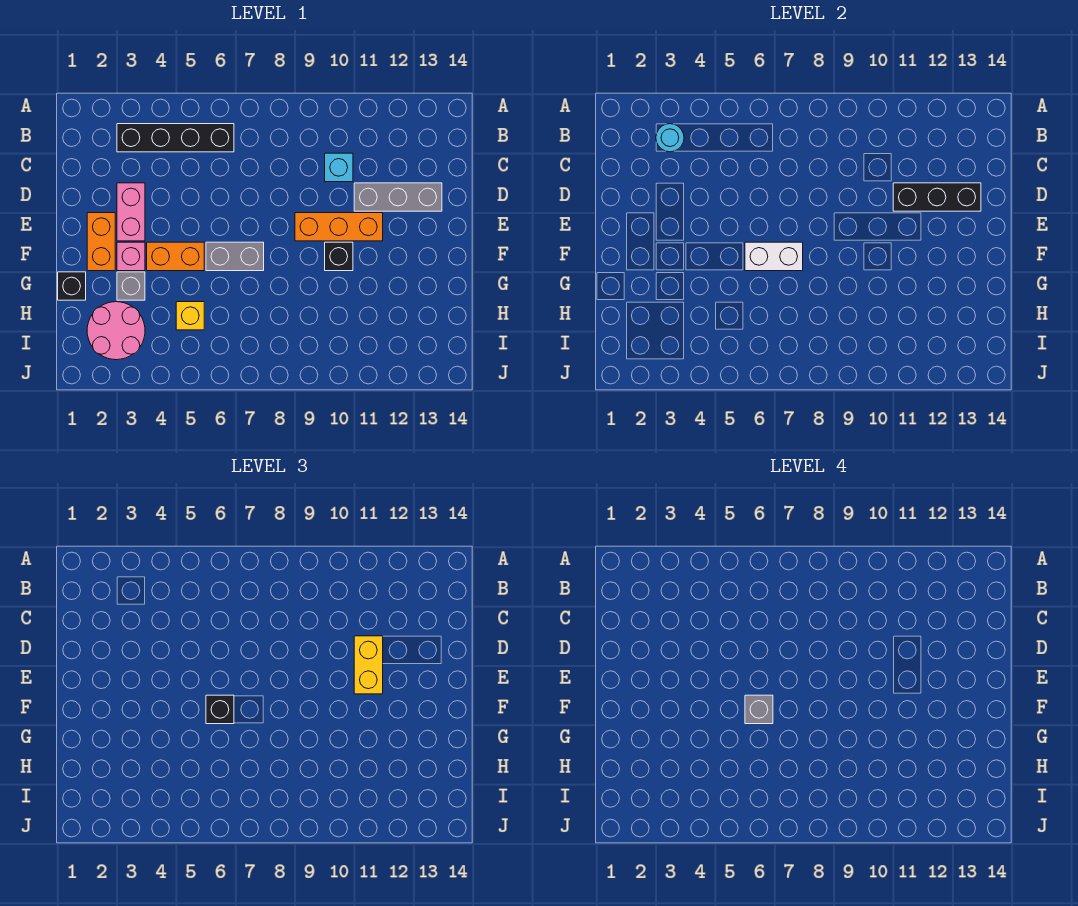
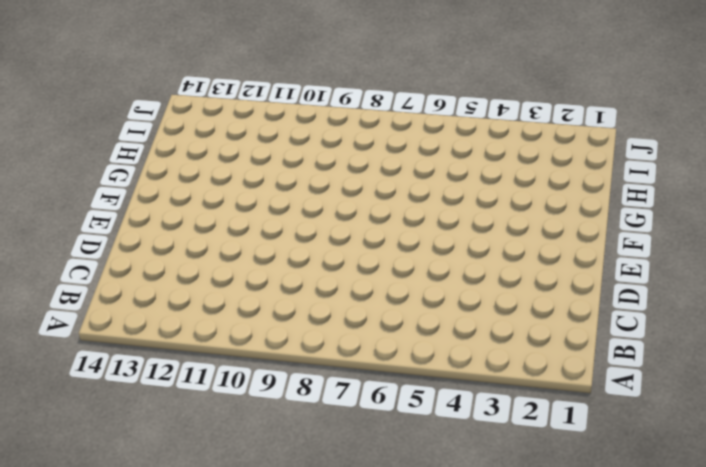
none -> black brick B3:B6 level 1
none -> cyan brick C10 level 1
none -> pink brick D3:E3 level 1

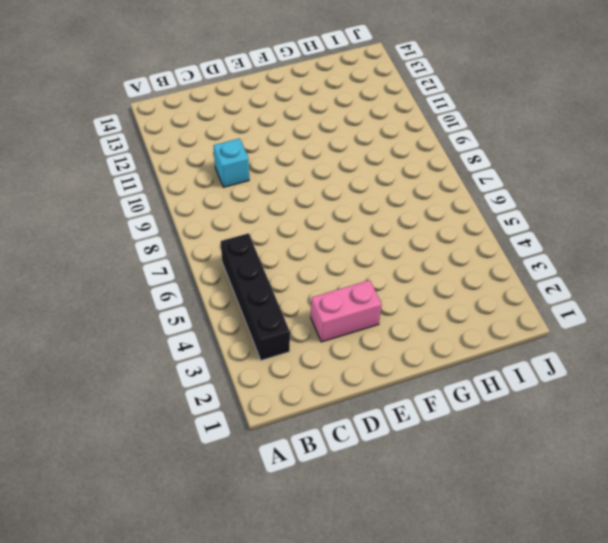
none -> grey brick D11:D13 level 1
none -> orange brick E2:F2 level 1
none -> orange brick E9:E11 level 1

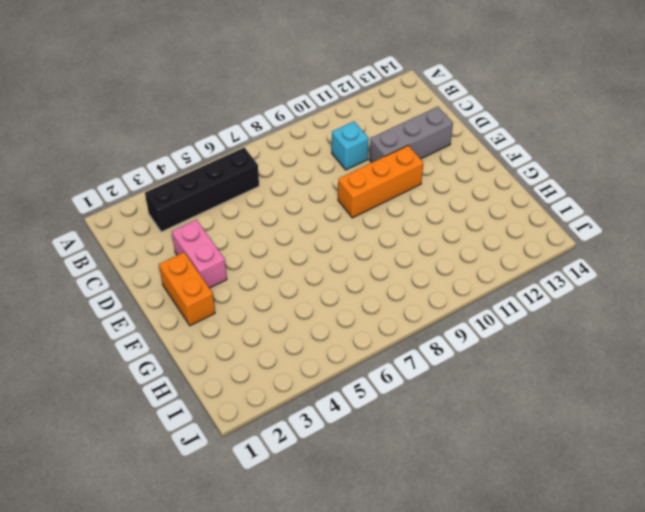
none -> pink brick F3 level 1
none -> orange brick F4:F5 level 1
none -> grey brick F6:F7 level 1

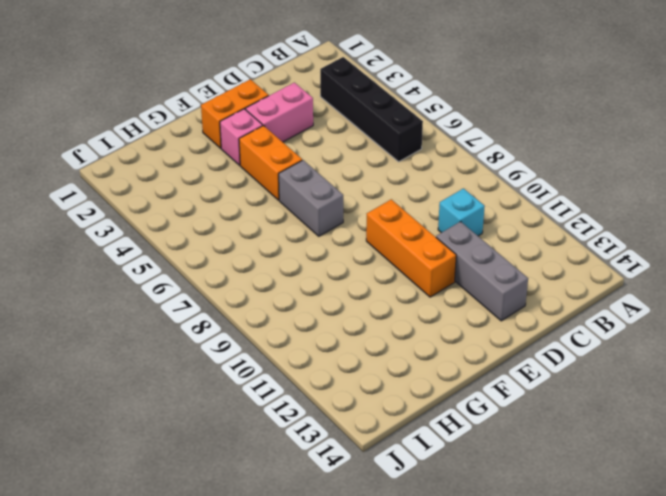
none -> black brick F10 level 1
none -> black brick G1 level 1
none -> grey brick G3 level 1

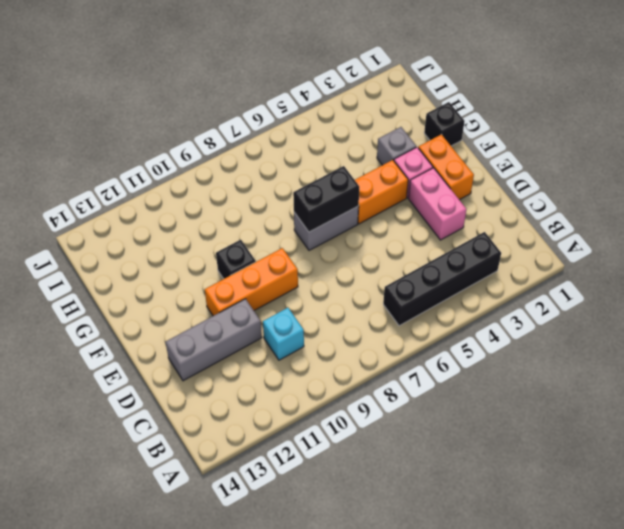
black brick F6:F7 level 2 -> white brick F6:F7 level 2
none -> pink round brick H2:I3 level 1
none -> yellow brick H5 level 1
none -> cyan round brick B3 level 2

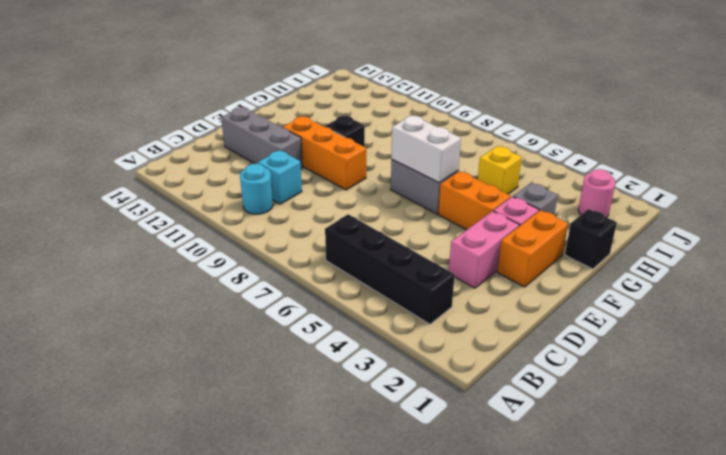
cyan round brick B10 level 1 -> cyan round brick B3 level 2
pink round brick I2 level 1 -> pink round brick H2:I3 level 1
none -> black brick D11:D13 level 2
none -> yellow brick D11:E11 level 3
none -> black brick F6 level 3

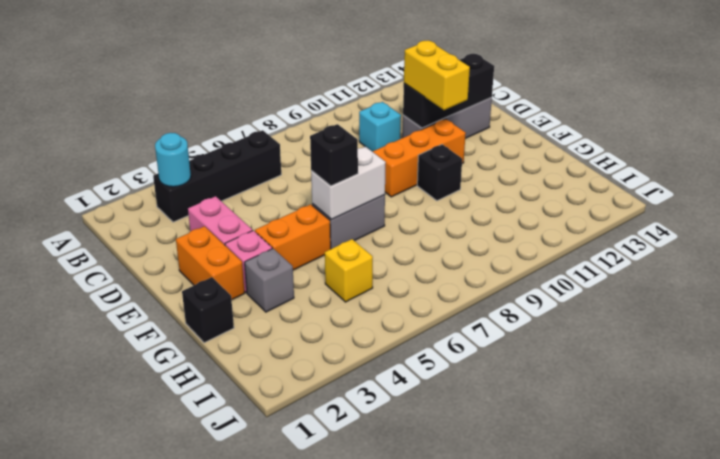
none -> pink round brick H2:I3 level 1
none -> grey brick F6 level 4

